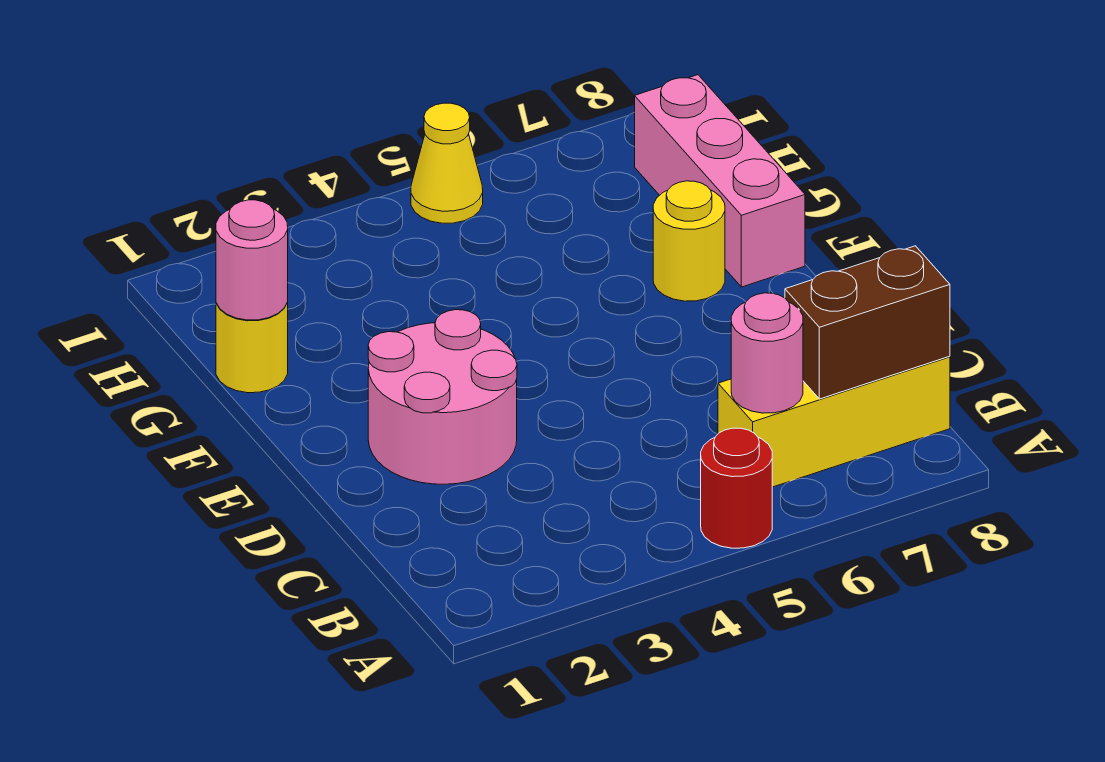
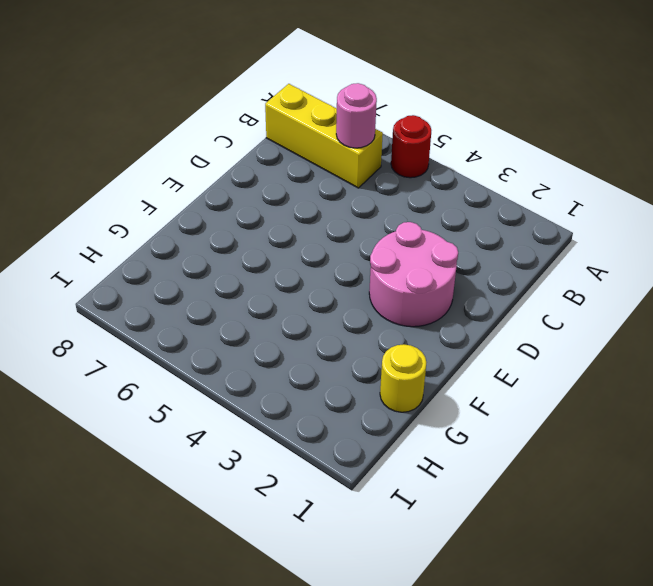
none -> yellow round brick F7 level 1
none -> pink brick F8:H8 level 1

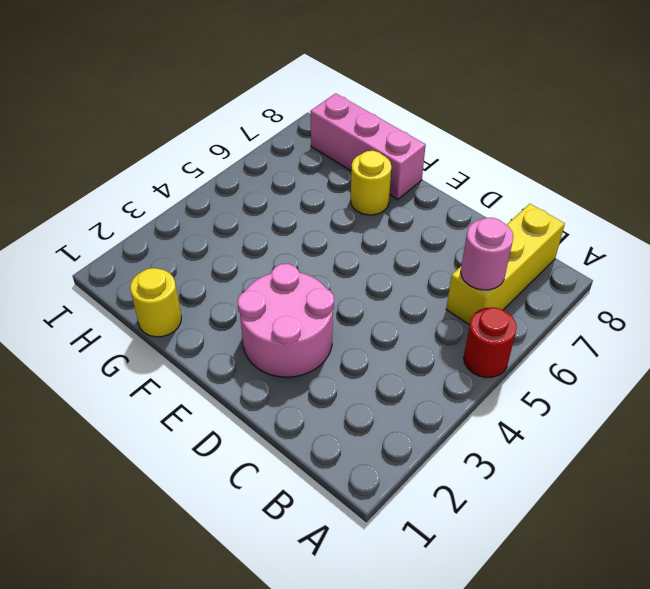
none -> yellow cone I5 level 1
none -> brown brick B7:B8 level 2

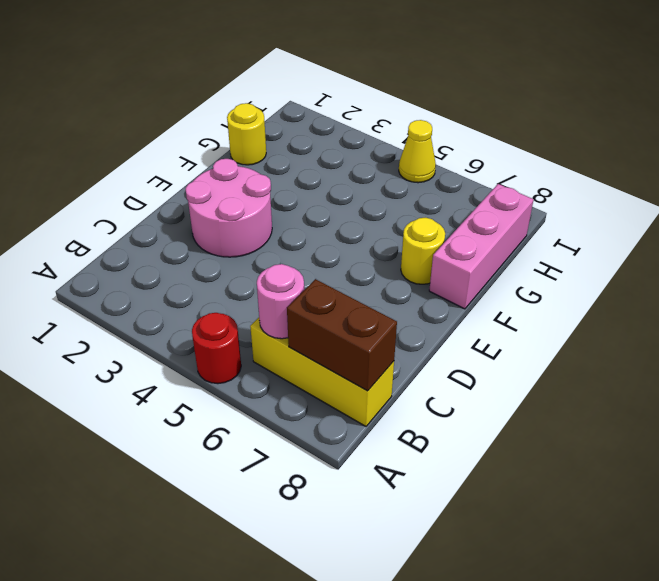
none -> pink round brick G1 level 2

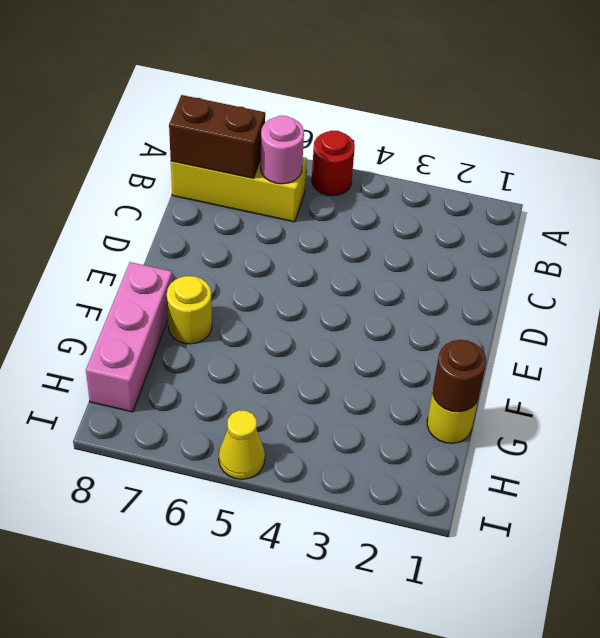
brown round brick G1 level 2 -> pink round brick G1 level 2
none -> pink round brick D2:E3 level 1

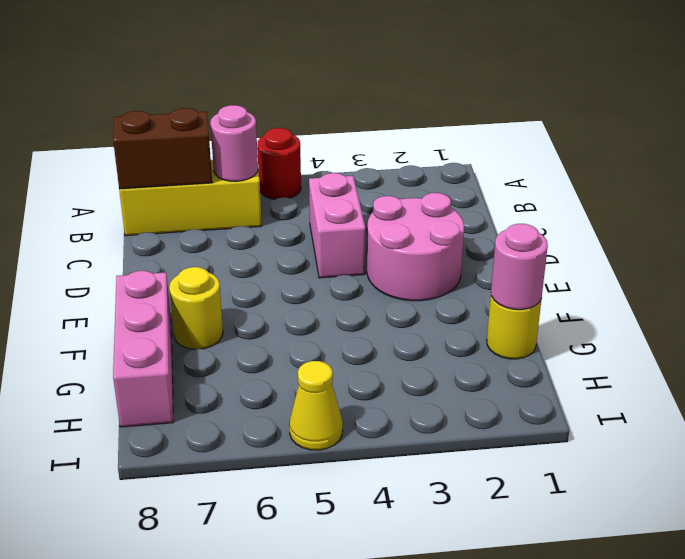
pink brick C4:D4 level 1 -> none

